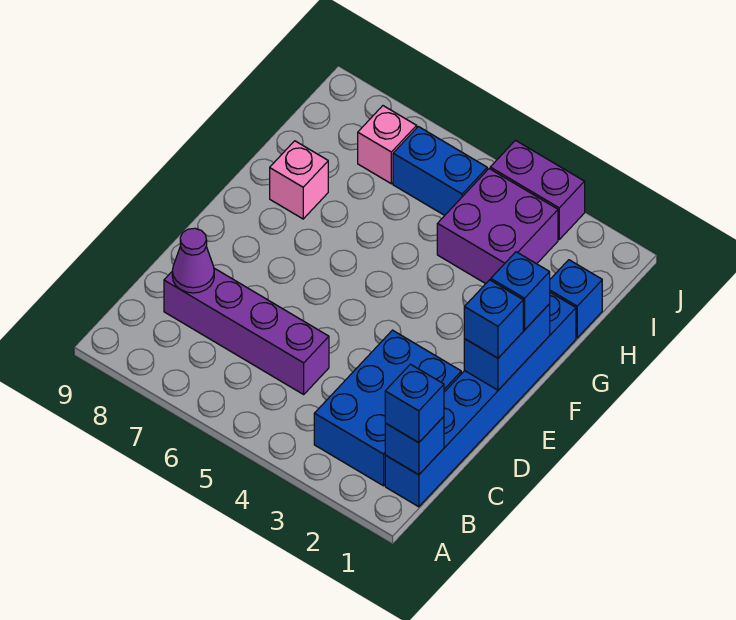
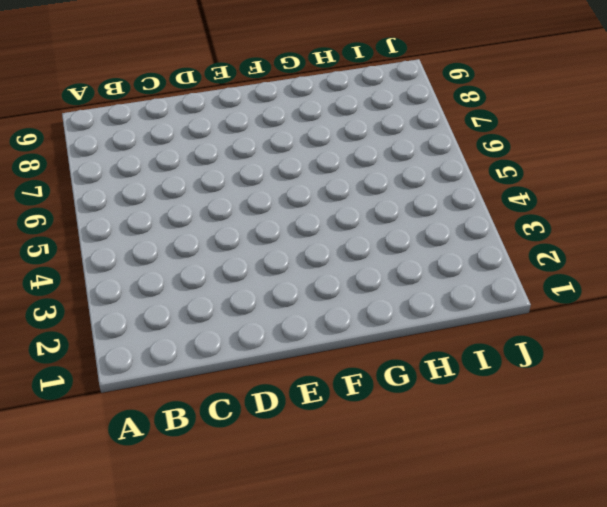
none -> blue brick B1:G1 level 1
none -> blue brick B2:D3 level 1
none -> purple brick C5:C8 level 1

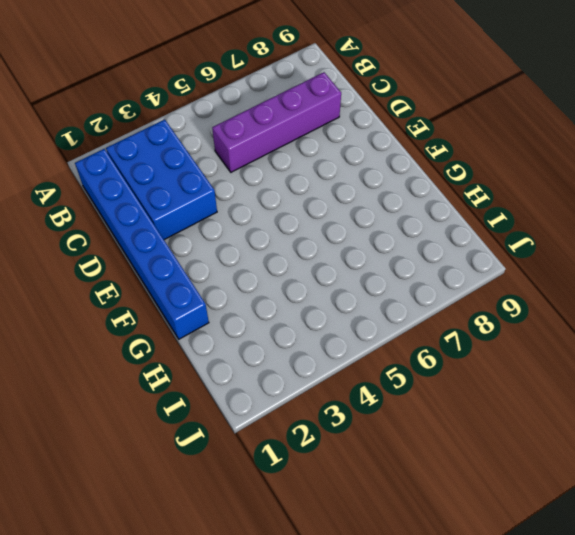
none -> pink brick G8 level 1
none -> blue brick H1 level 1
none -> purple brick H3:I4 level 1

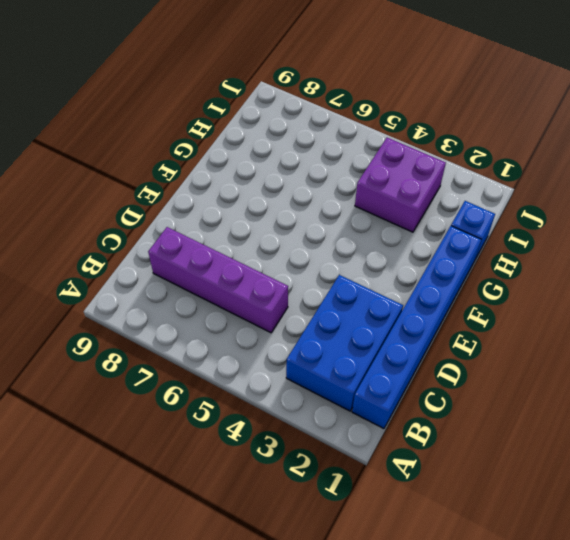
none -> pink brick G8 level 1
none -> blue brick I5:I6 level 1
none -> pink brick I7 level 1

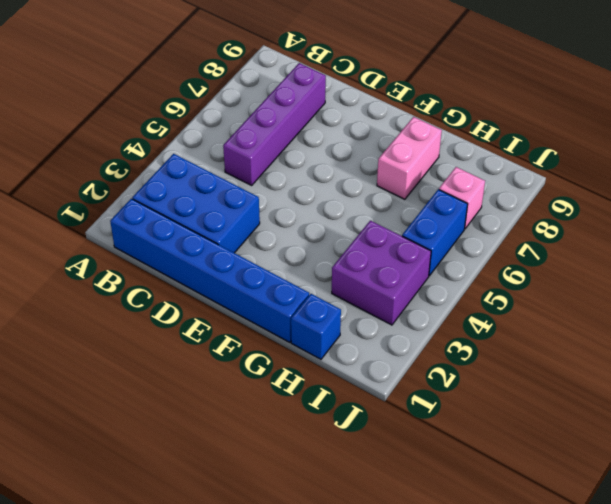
pink brick G7:G8 level 1 -> pink brick G8 level 1
none -> purple brick J3:J4 level 1
none -> blue brick B1 level 2
none -> purple cone C8 level 2

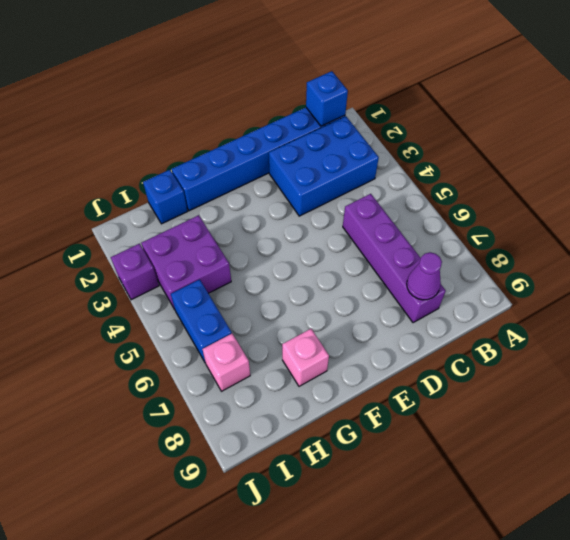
purple brick J3 level 1 -> purple brick J3:J4 level 1
none -> blue brick E1:F1 level 2
none -> blue brick B1 level 3
none -> blue brick E1 level 3

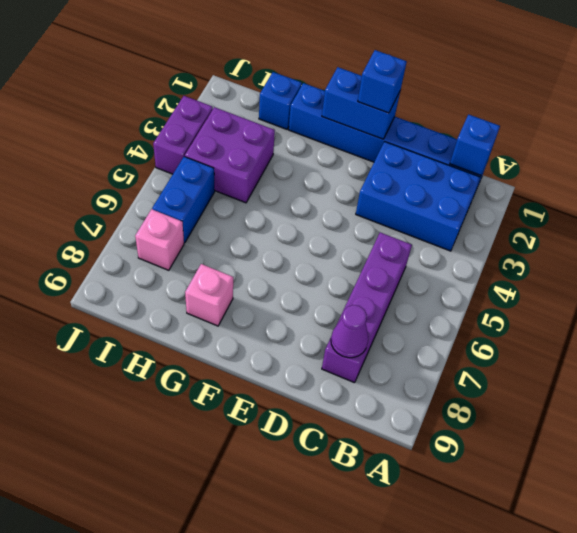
none -> blue brick B1 level 3
none -> blue brick F1 level 3

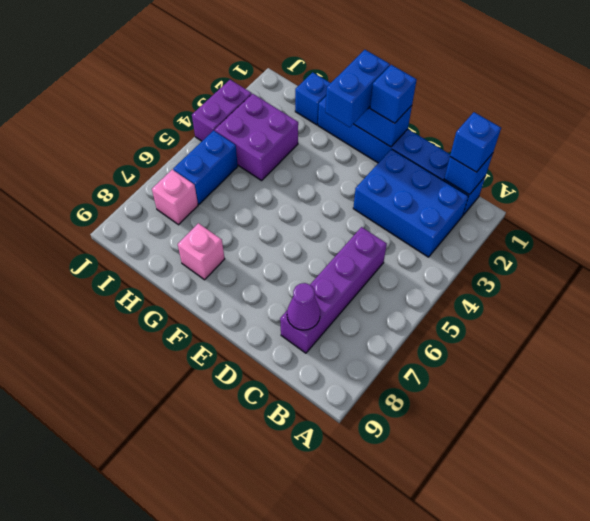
blue brick F1:F2 level 3 -> blue brick F1 level 3

